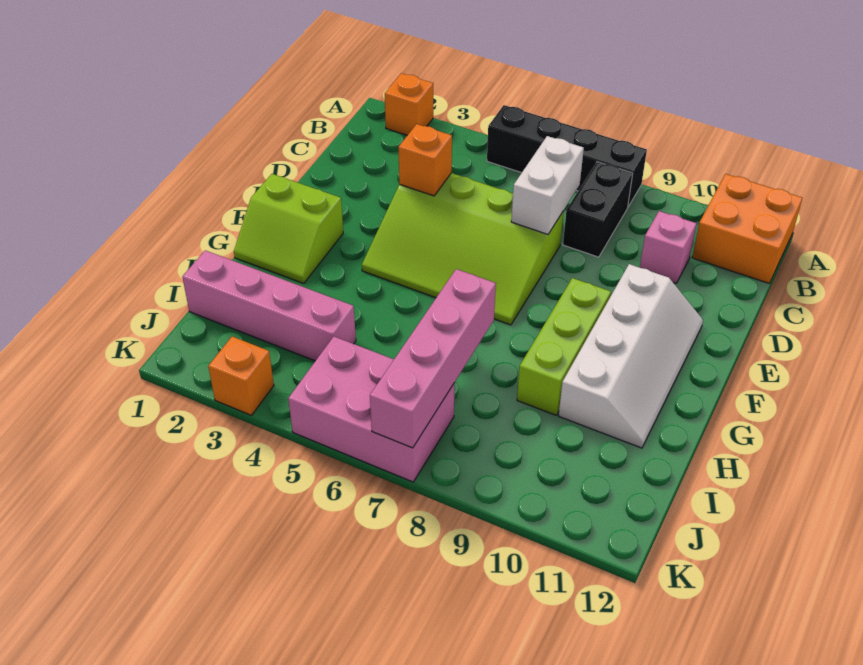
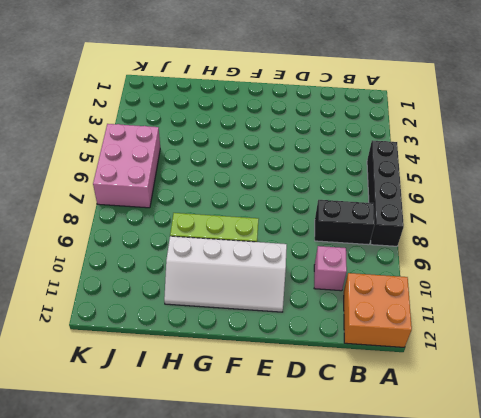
none -> orange brick A2 level 1
none -> lime slope D4:F7 level 1 top D
none -> lime slope F1:G2 level 1 top F

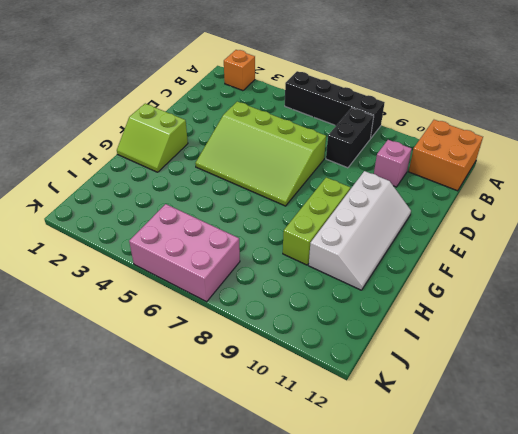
none -> pink brick I1:I4 level 1
none -> orange brick K3 level 1
none -> white brick C7:D7 level 2

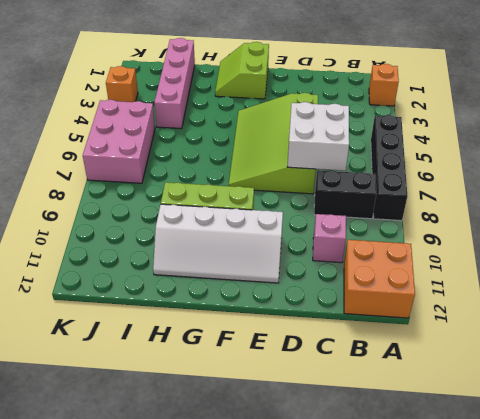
white brick C6:D7 level 2 -> white brick C7:D7 level 2
none -> orange brick D4 level 2
none -> pink brick H7:K7 level 2

